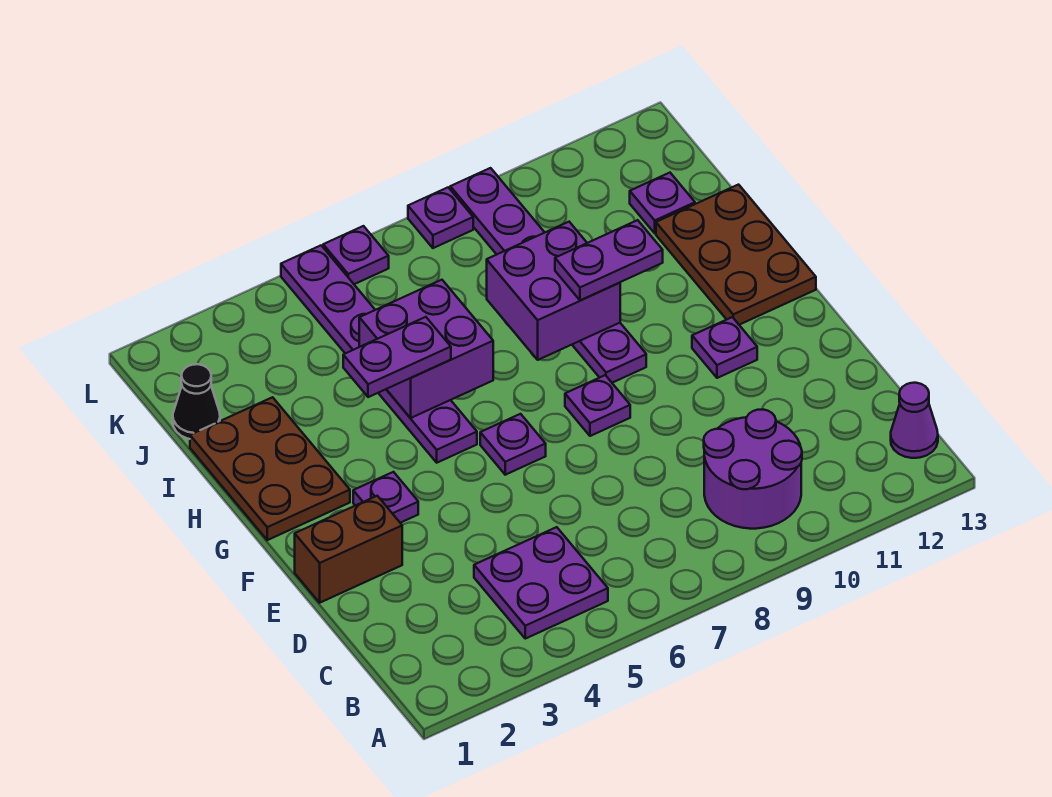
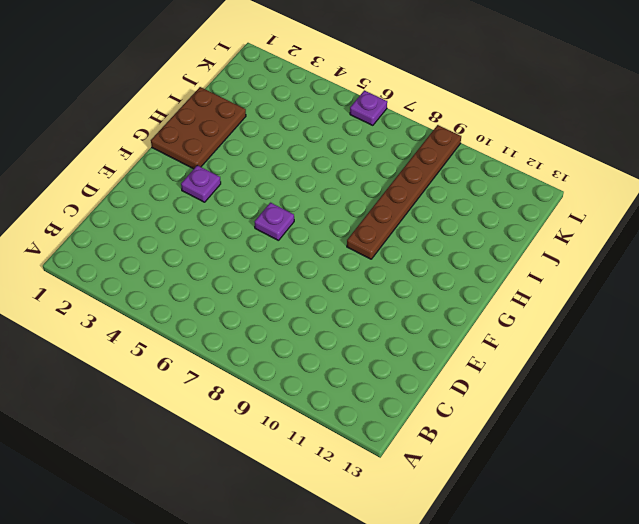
brown plate G9:L9 level 1 -> purple plate G9:L9 level 1
none -> purple plate B4:C5 level 1
none -> purple round brick B9:C10 level 1
none -> purple cone B13 level 1

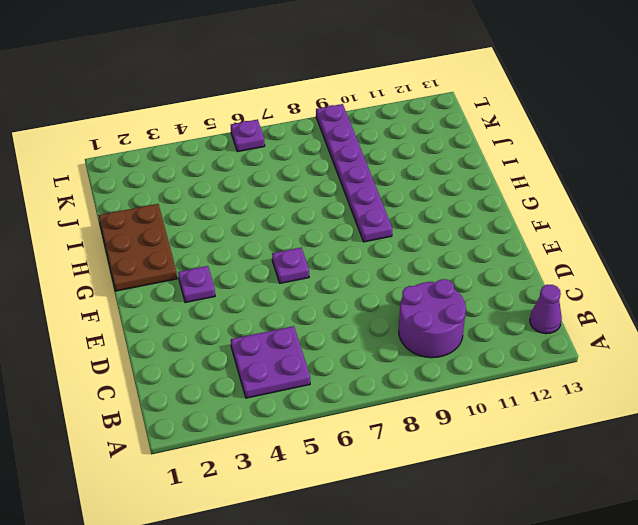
none -> brown brick E1:E2 level 1
none -> purple plate F8 level 1
none -> purple plate F11 level 1

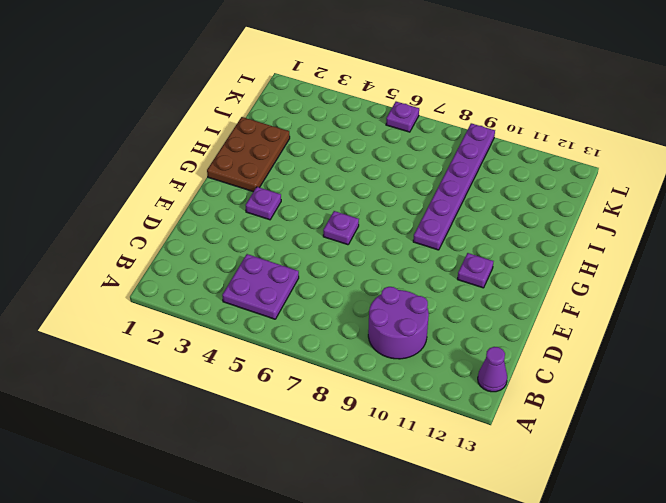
none -> brown brick E1:E2 level 1
none -> purple plate F8 level 1
none -> purple plate G5:L5 level 1

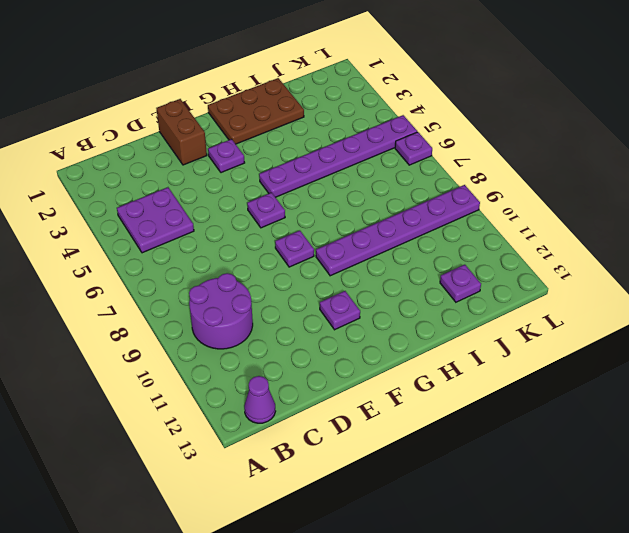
none -> brown plate G12:I13 level 1
none -> black cone J1 level 1
none -> purple plate L8 level 1

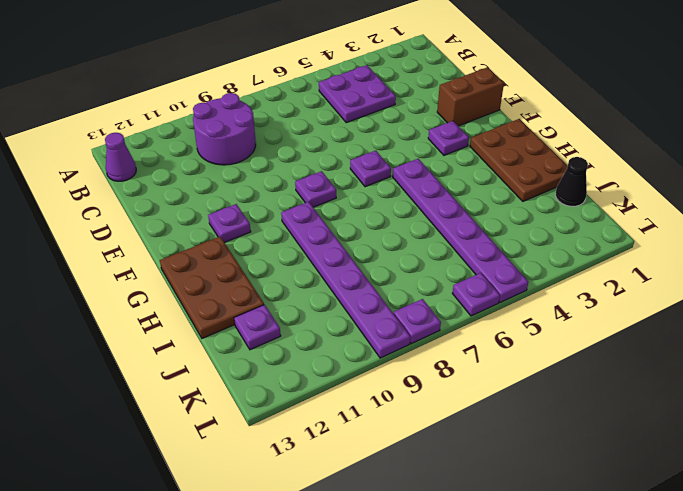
none -> purple brick H5:I6 level 2
none -> purple brick H8:I9 level 2
none -> purple plate H4:H5 level 3

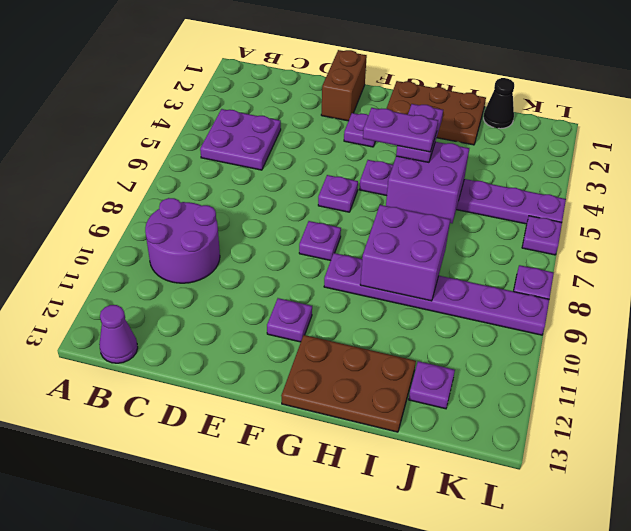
purple plate G5:H5 level 4 -> purple plate H9:H10 level 3

